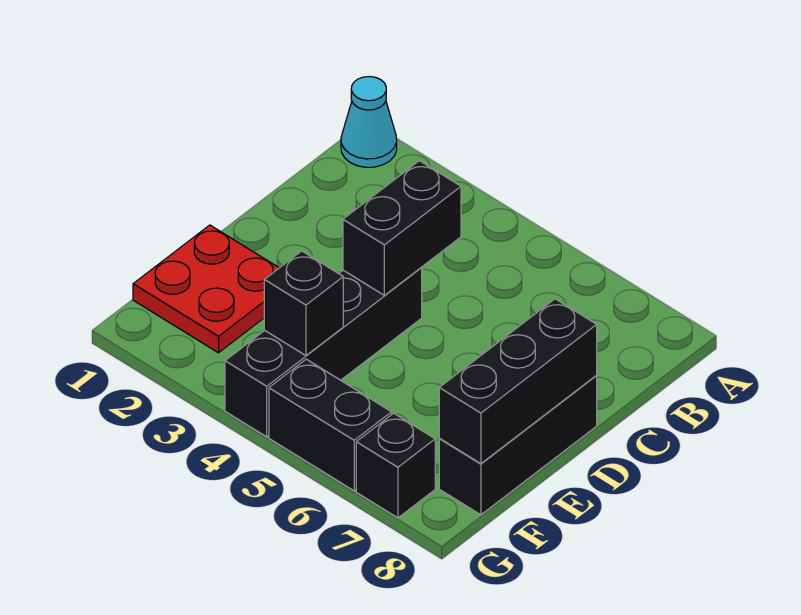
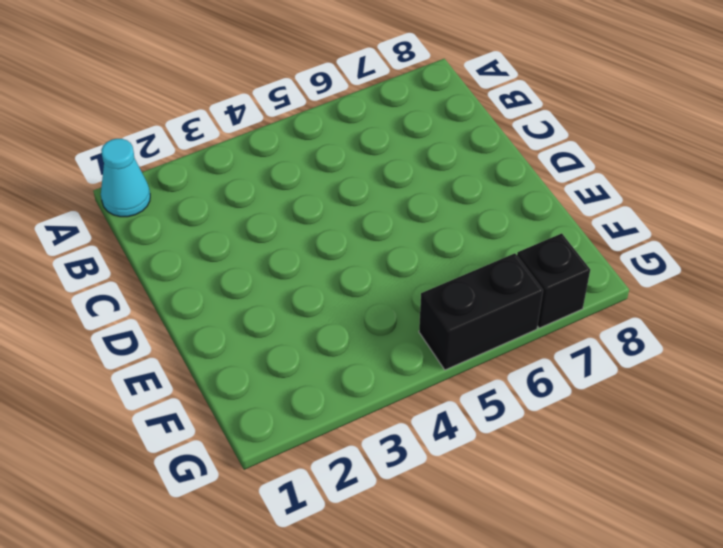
none -> black brick D4:G4 level 1
none -> black brick D8:F8 level 1

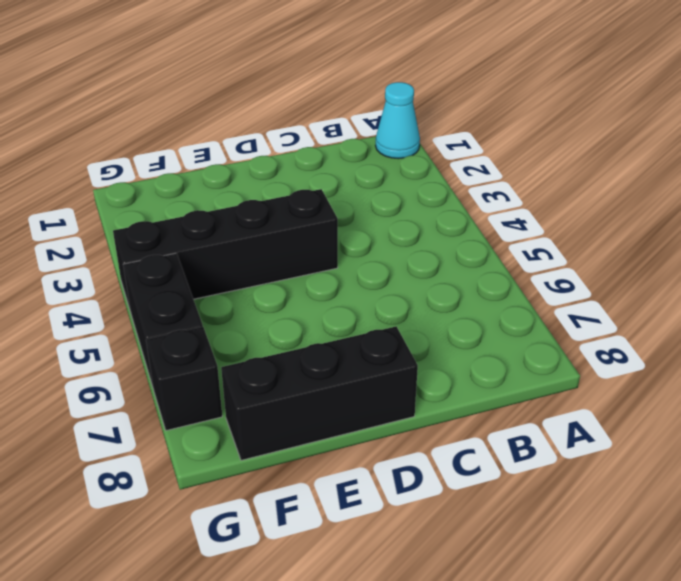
none -> red plate E1:F2 level 1
none -> black brick C4:D4 level 2

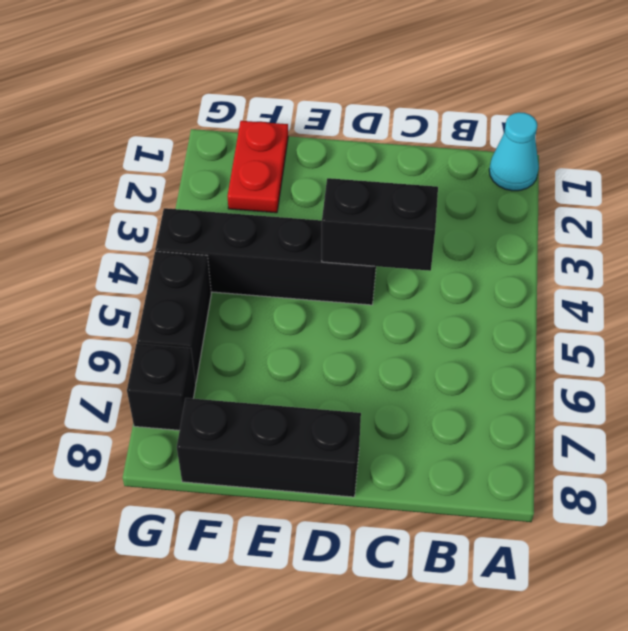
red plate F1:F2 level 1 -> red plate E1:F2 level 1
none -> black brick D8:F8 level 2
none -> black brick F4 level 2

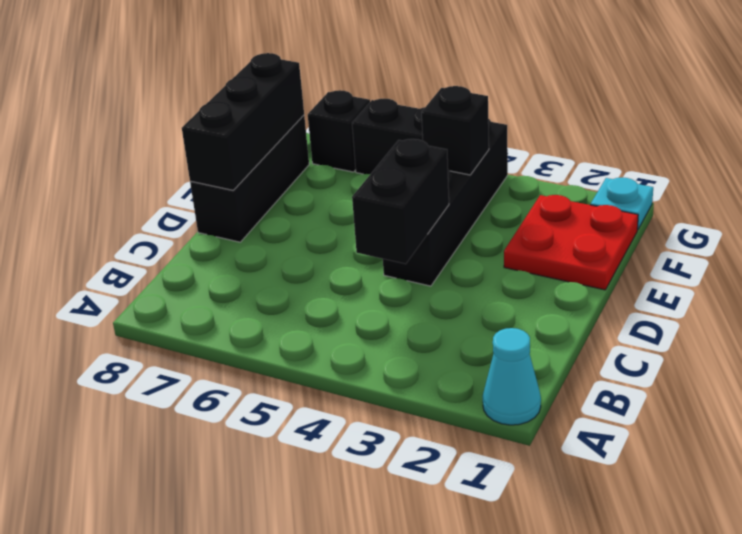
cyan plate G1 level 1 -> none

